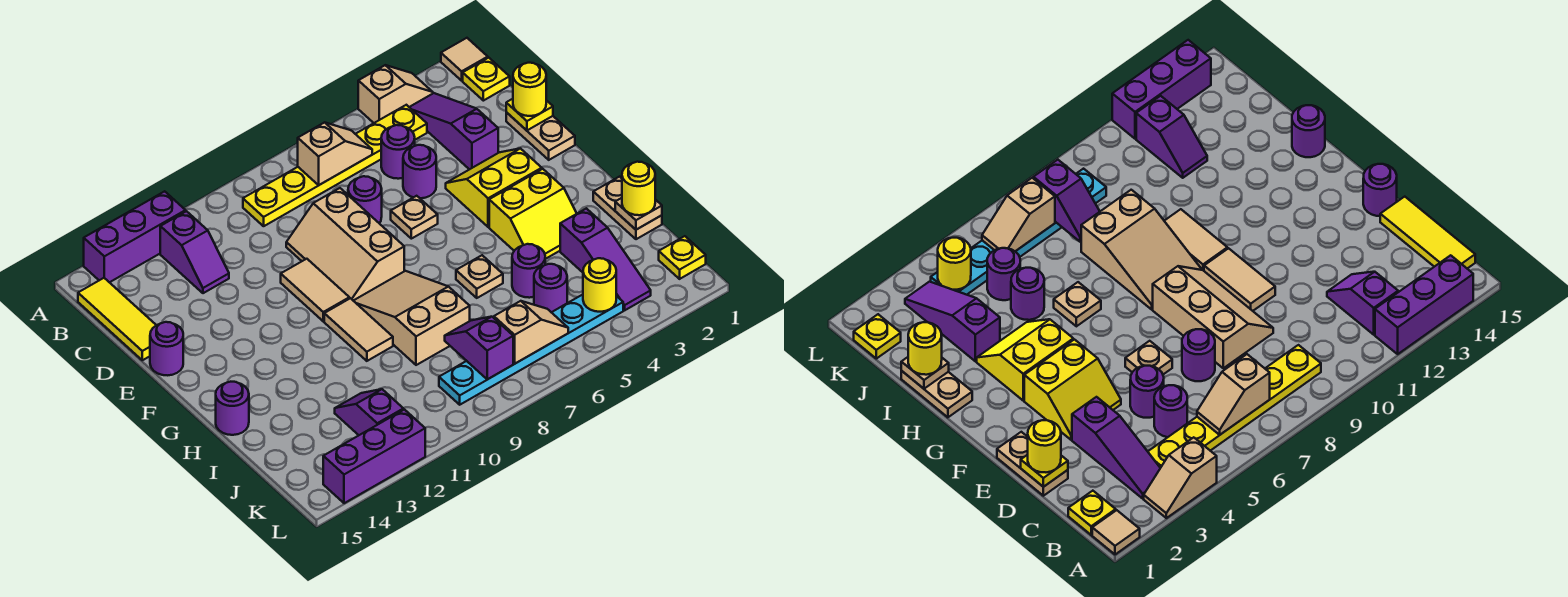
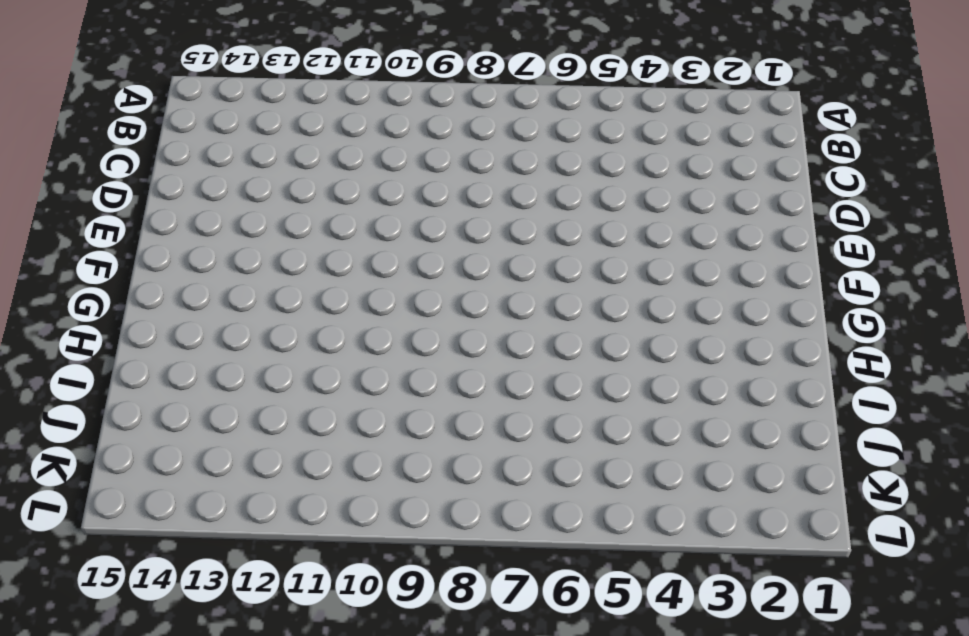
none -> tan tile A1 level 1
none -> tan slope A3:A4 level 1 top 4
none -> purple brick A12:A14 level 1
none -> yellow plate B1 level 1

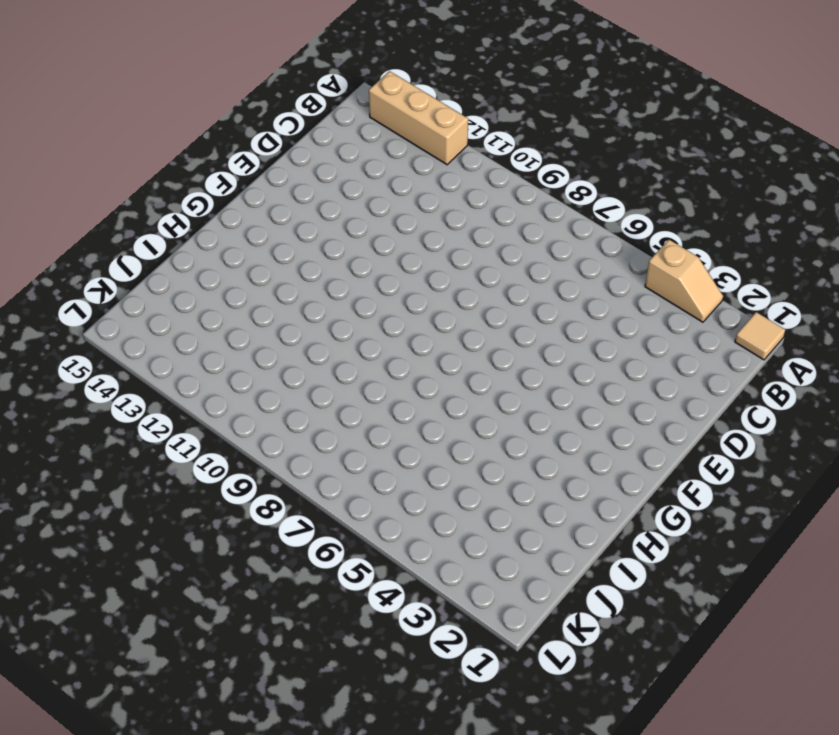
tan brick A12:A14 level 1 -> purple brick A12:A14 level 1
none -> yellow plate B1 level 1
none -> purple slope B3:D3 level 1 top D
none -> yellow plate B4:B9 level 1
none -> purple slope B12:C12 level 1 top B

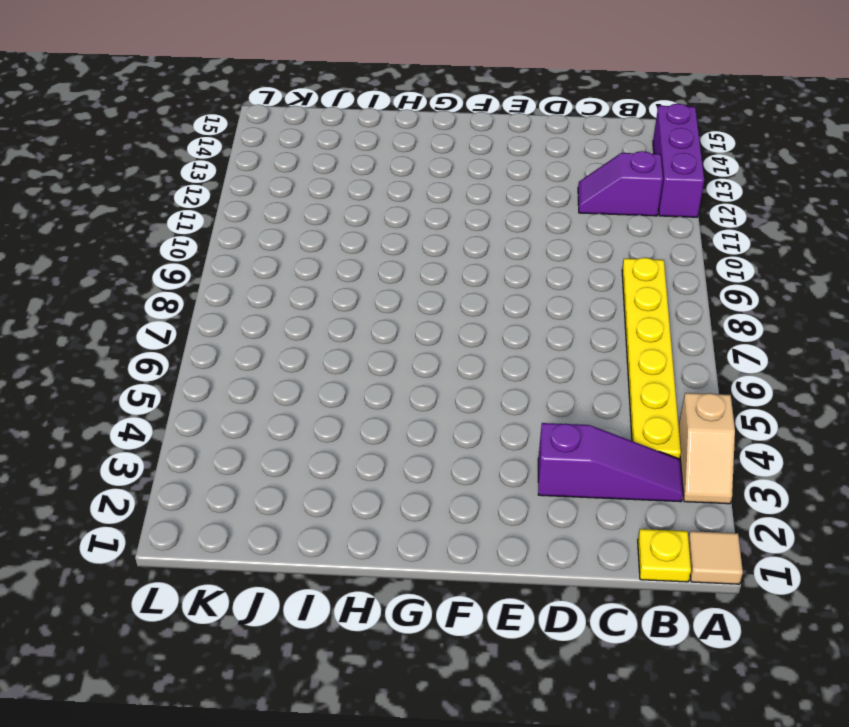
none -> yellow tile B15:D15 level 1
none -> purple round brick C5 level 1
none -> tan plate D1:E1 level 1
none -> purple round brick D5 level 1

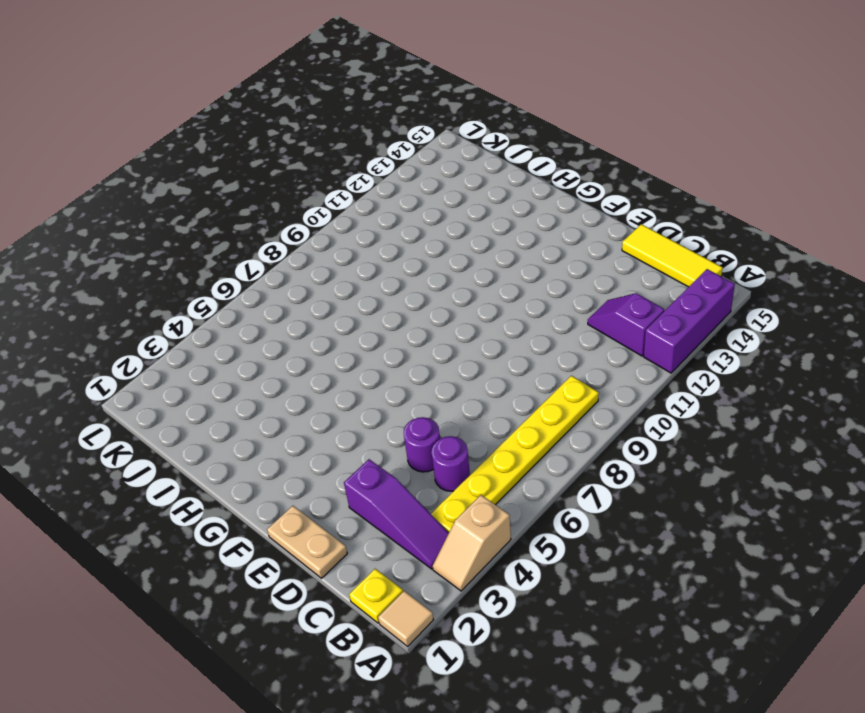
none -> purple round brick D7 level 1
none -> tan slope D8:F9 level 1 top 8
none -> yellow slope E3:F4 level 1 top F
none -> tan plate E6 level 1

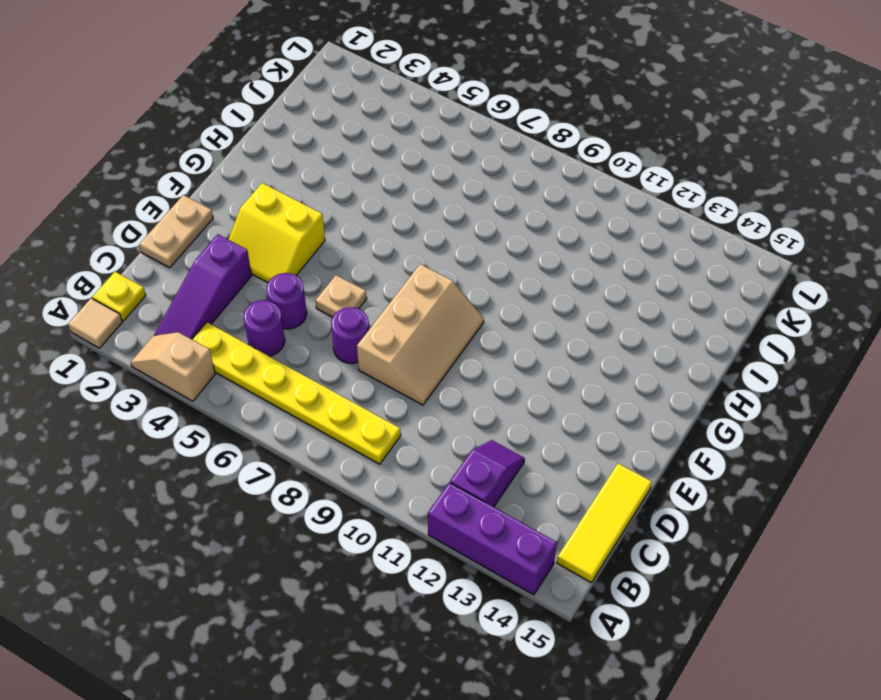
none -> tan tile E10:F10 level 1
none -> purple round brick E15 level 1
none -> yellow slope G3:H4 level 1 top G
none -> tan slope G8:I9 level 1 top I

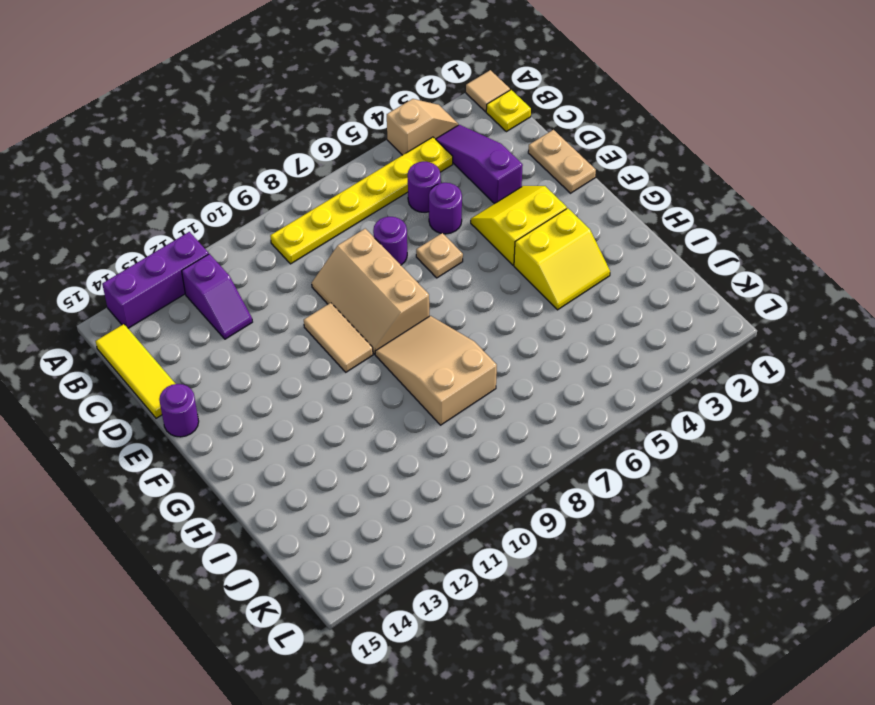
none -> tan tile G10:H10 level 1
none -> tan plate H1:I1 level 1
none -> tan plate H6 level 1
none -> purple round brick H15 level 1

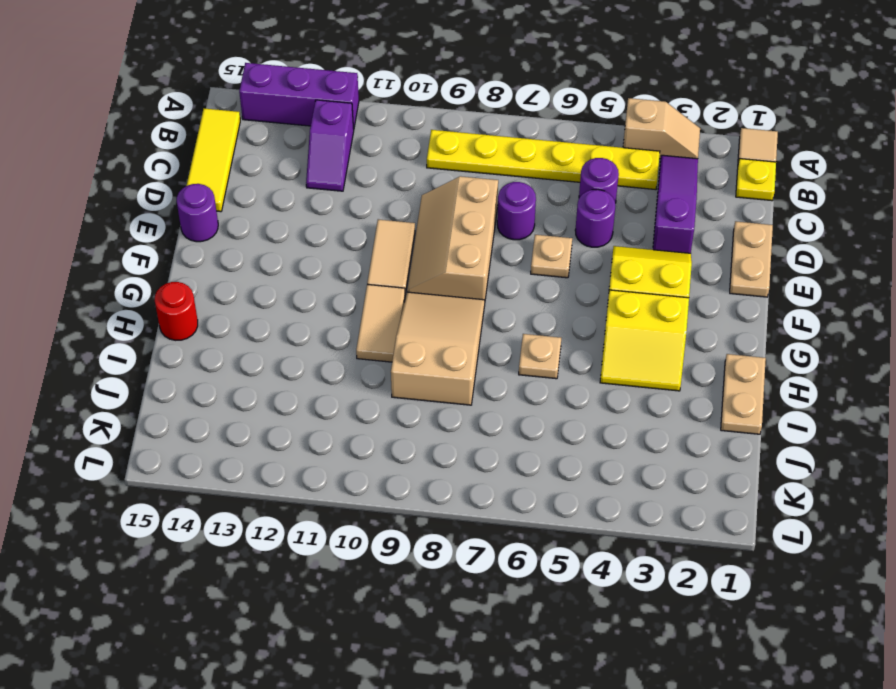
red round brick H15 level 1 -> purple round brick H15 level 1
none -> purple slope I3:K3 level 1 top I
none -> purple round brick I5 level 1
none -> purple round brick J5 level 1
none -> purple slope J12:K12 level 1 top K

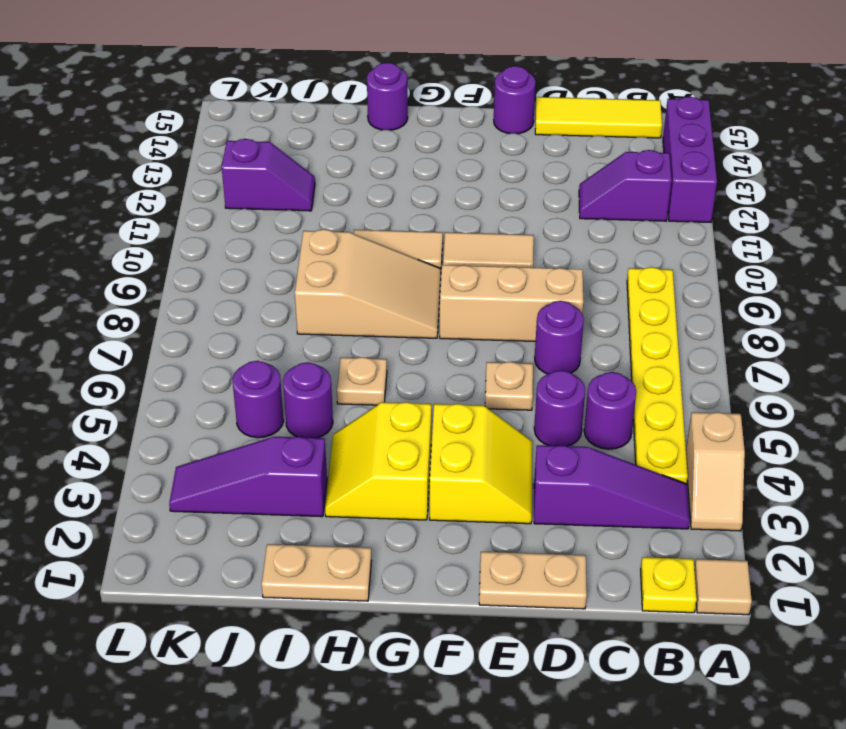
none -> yellow plate K1 level 1
none -> cyan plate K4:K9 level 1
none -> purple brick L12:L14 level 1
none -> tan slope B6:B7 level 2 top 7

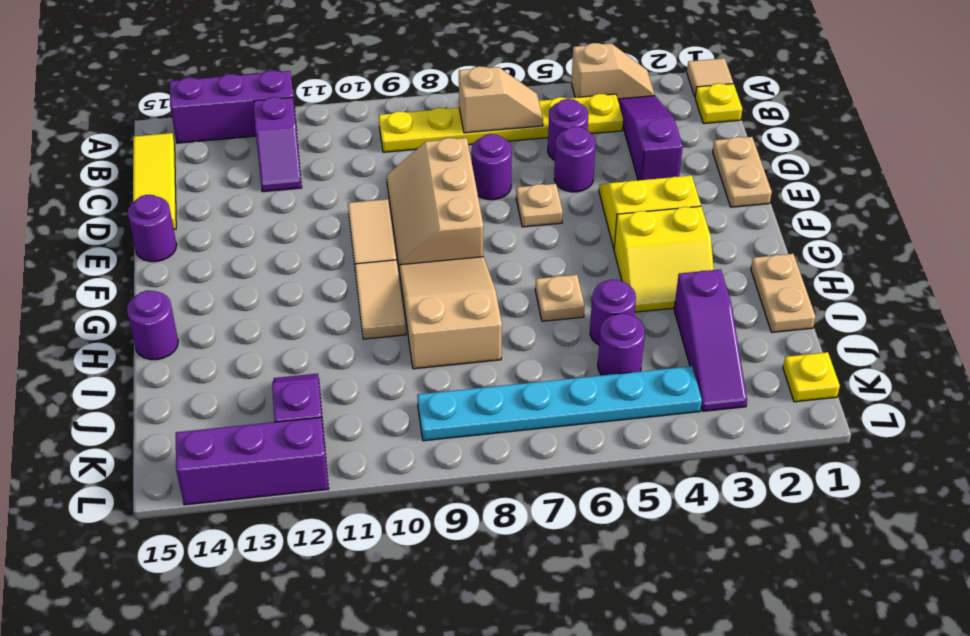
none -> yellow plate D1 level 2
none -> tan plate I1 level 2
none -> purple slope J8:K8 level 2 top K
none -> yellow round brick K4 level 2

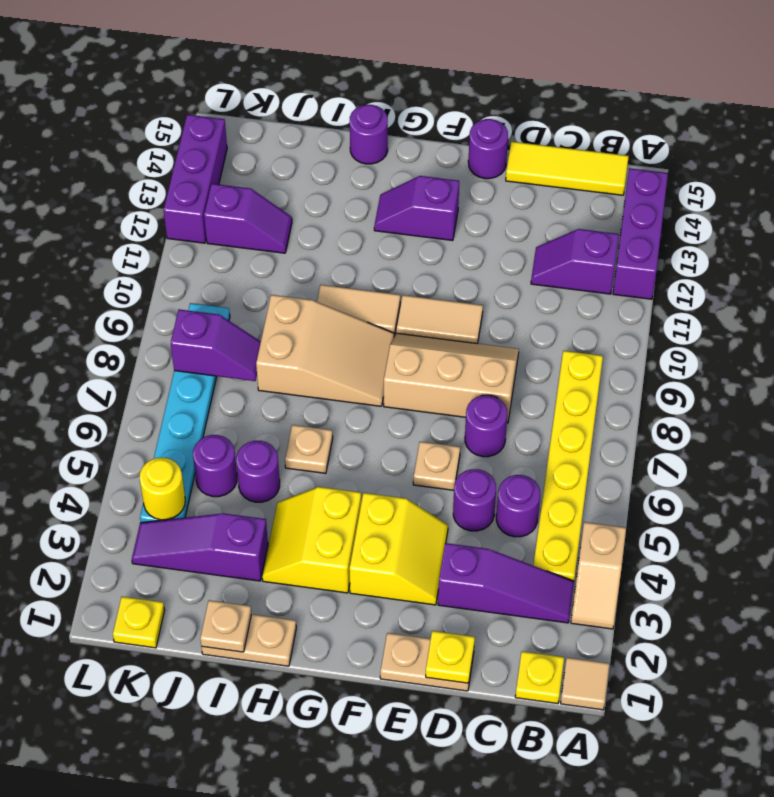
purple slope F13:G13 level 1 top F -> none
none -> tan slope B6:B7 level 2 top 7
none -> tan slope K6:K7 level 2 top 7
none -> yellow round brick D1 level 3
none -> yellow round brick I1 level 3

